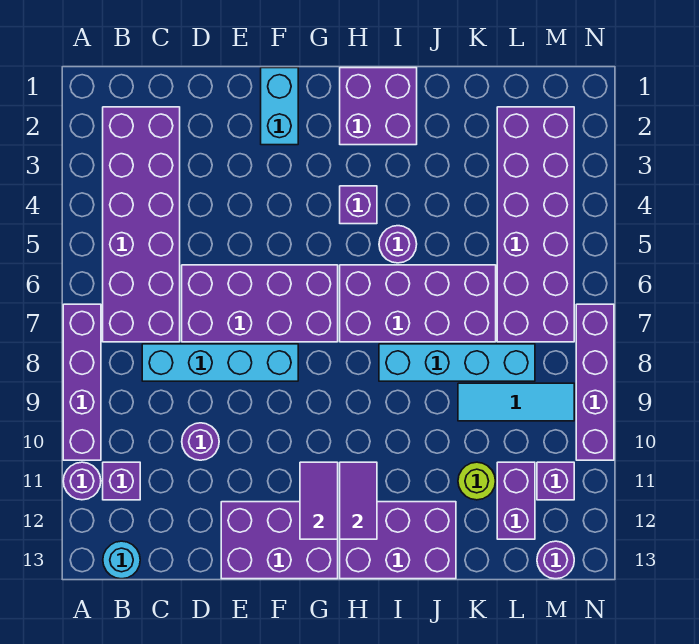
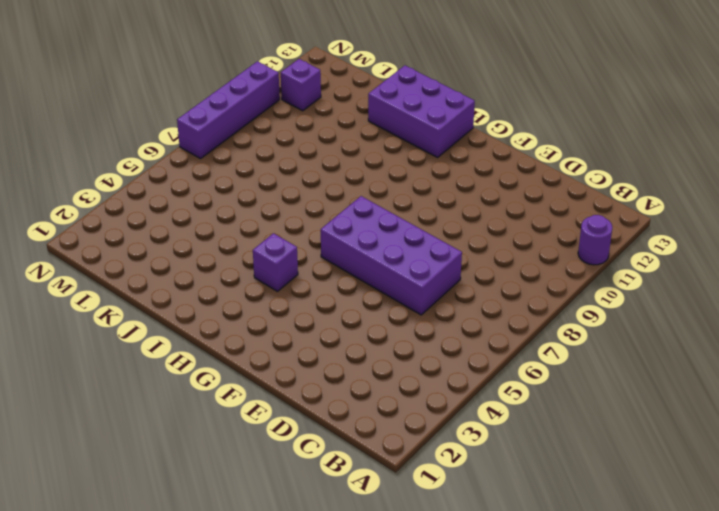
none -> purple brick A7:A10 level 1
none -> purple brick B2:C7 level 1
none -> purple brick B11 level 1

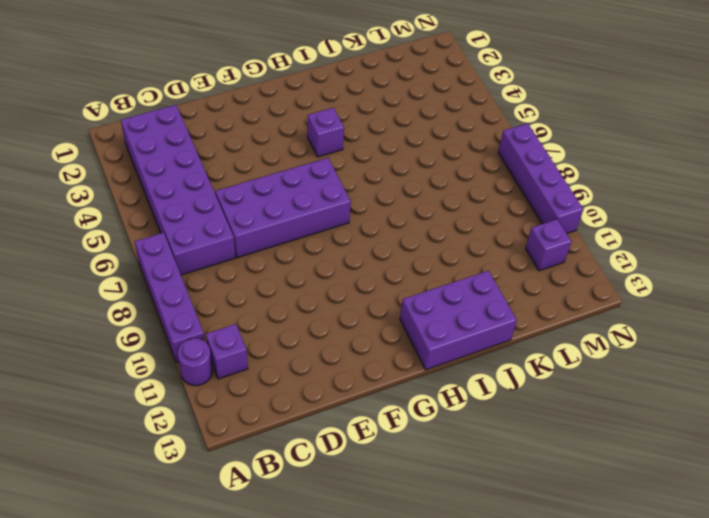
none -> cyan round brick B13 level 1
none -> cyan brick C8:F8 level 1
none -> purple round brick D10 level 1

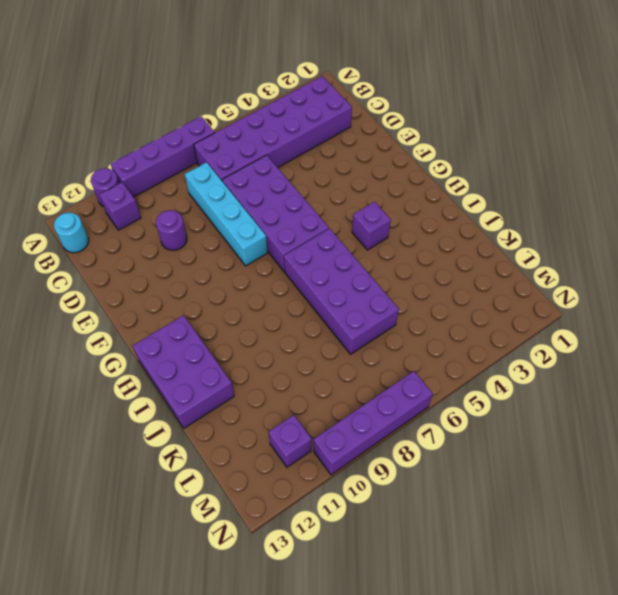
none -> purple brick E12:G13 level 1
none -> cyan brick F1:F2 level 1
none -> purple brick H1:I2 level 1

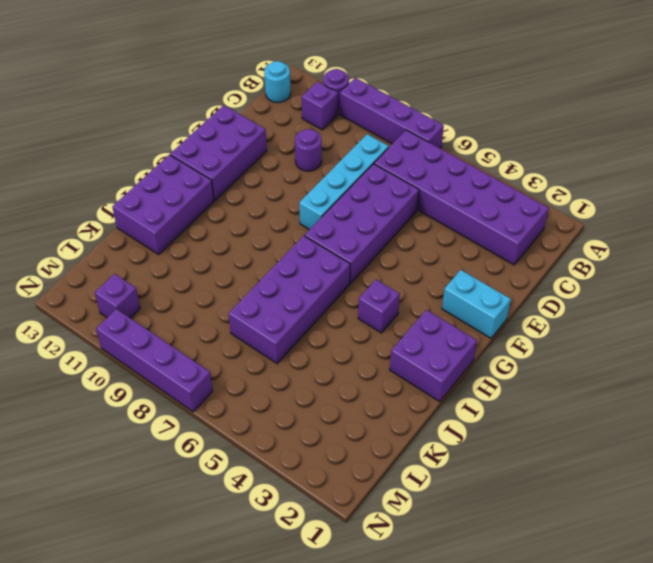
none -> purple round brick I5 level 1
none -> cyan brick I8:L8 level 1
none -> cyan tile K9:M9 level 1

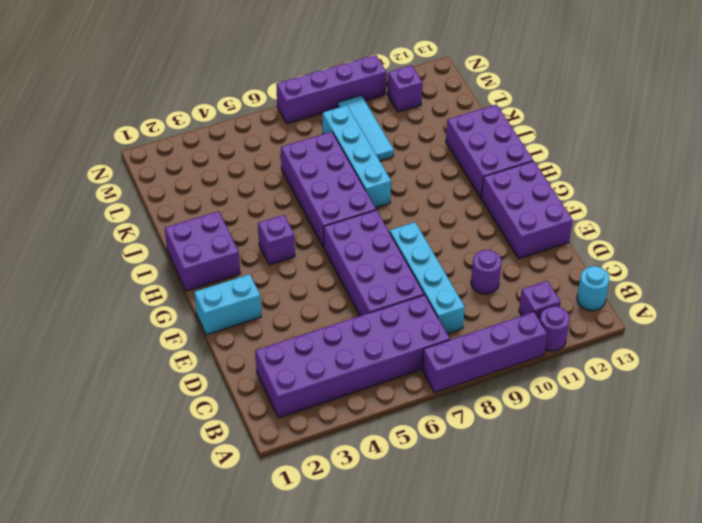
none -> purple round brick I5 level 1
none -> lime round brick K11 level 1
none -> purple brick L2:M7 level 1

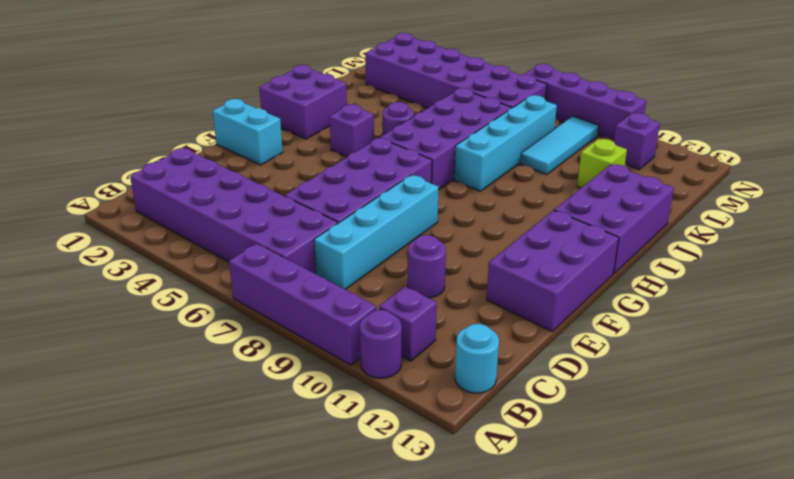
lime brick K11 level 1 -> lime round brick K11 level 1
none -> purple brick L11:L12 level 1
none -> purple round brick M13 level 1
none -> purple tile G11:G12 level 2

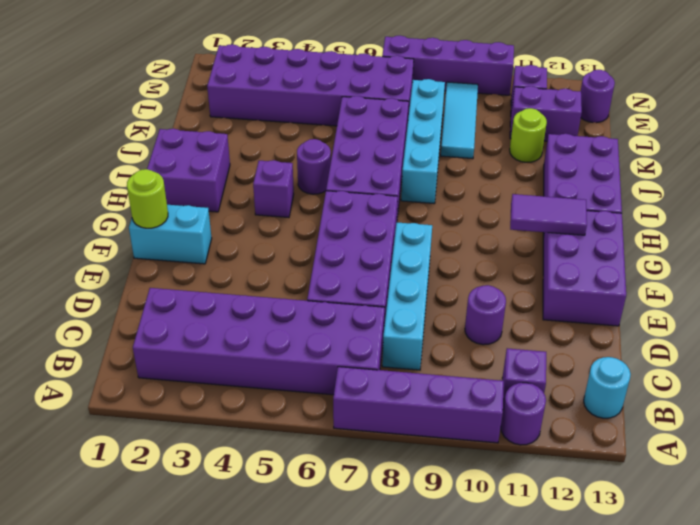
lime round brick F1 level 2 -> none
none -> purple tile H11:H12 level 2

